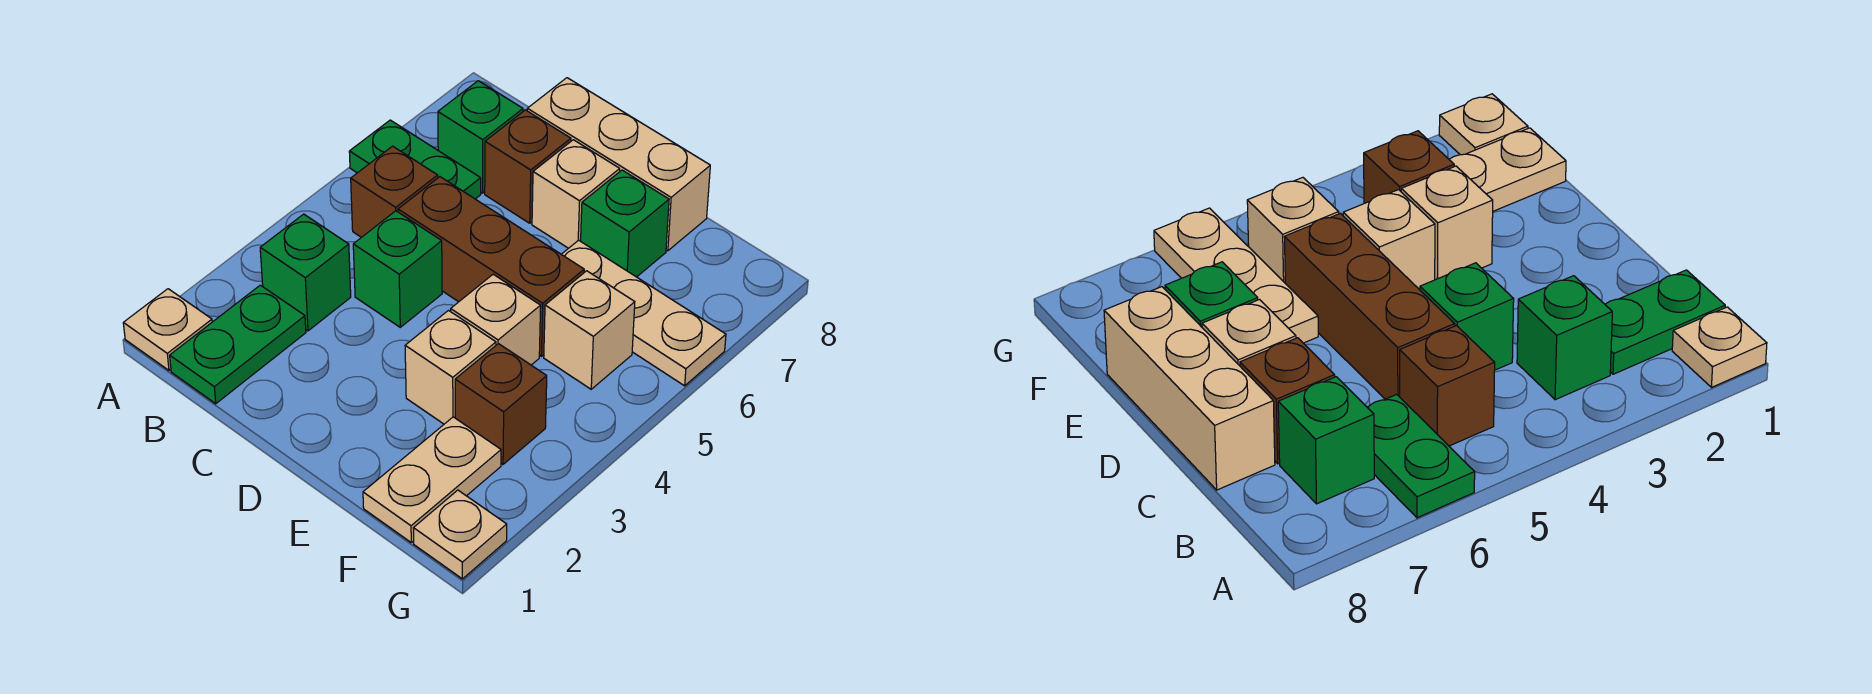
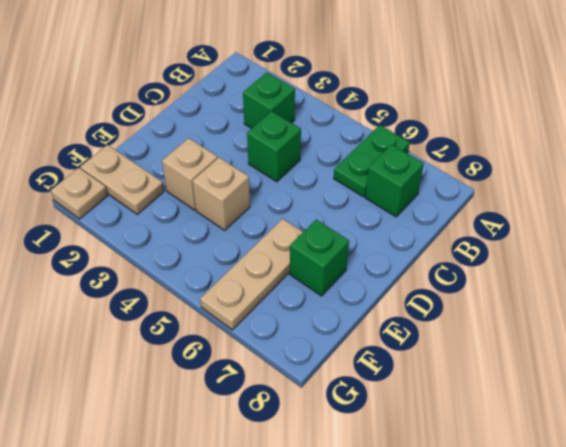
none -> tan plate A1 level 1
none -> green plate B1:B2 level 1
none -> brown brick B5 level 1

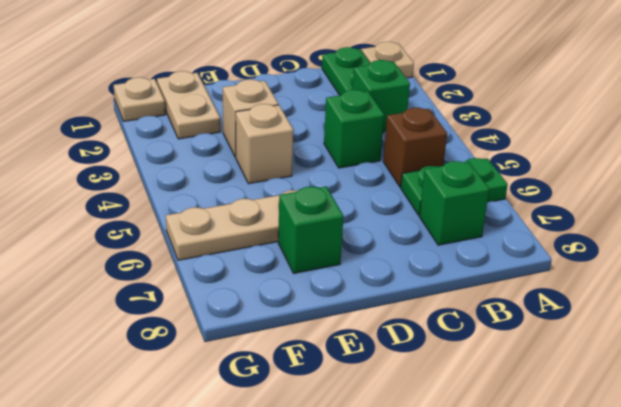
none -> brown brick C5:E5 level 1
none -> brown brick C7 level 1
none -> tan brick C8:E8 level 1

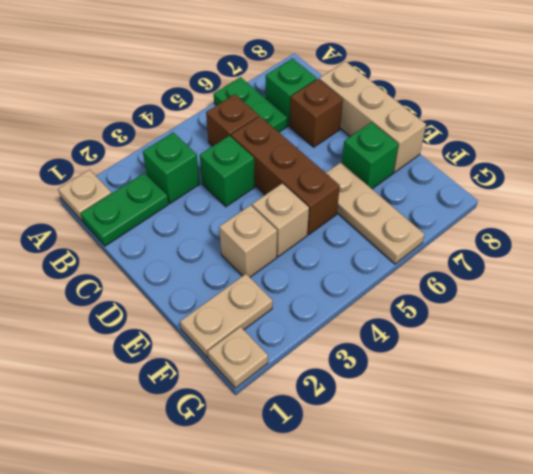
none -> tan brick D7 level 1
none -> brown brick F3 level 1
none -> tan brick F5 level 1

